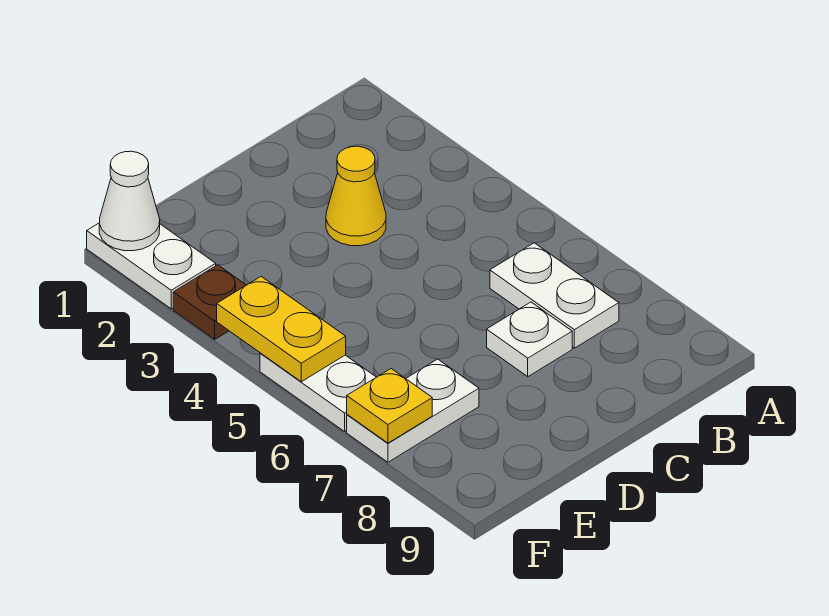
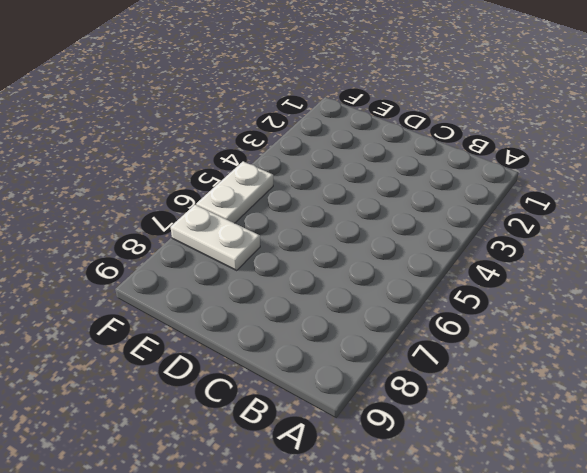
none -> white plate B6:B7 level 1
none -> yellow cone C3 level 1

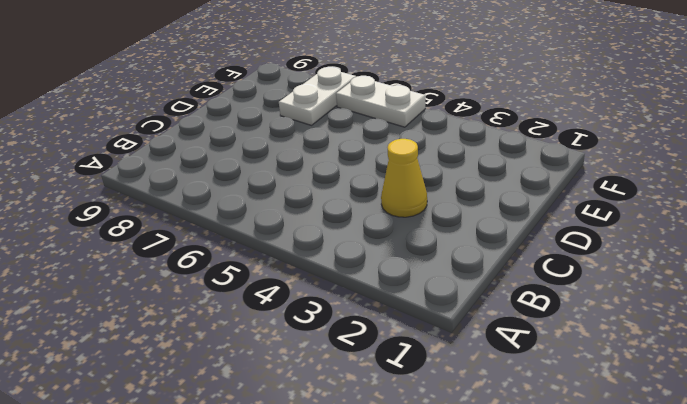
none -> white plate B6:B7 level 1
none -> white plate C7 level 1

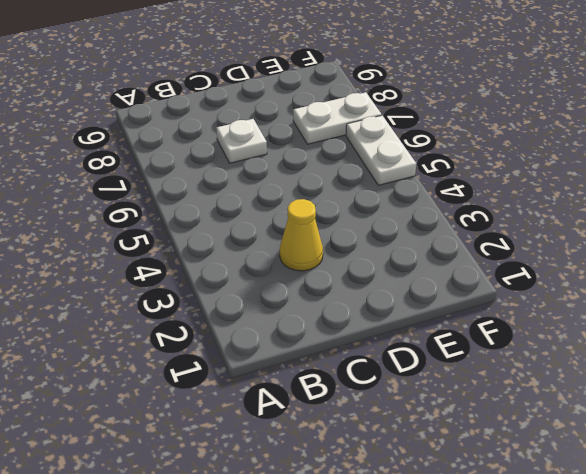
none -> white plate B6:B7 level 1
none -> white plate F1:F2 level 1

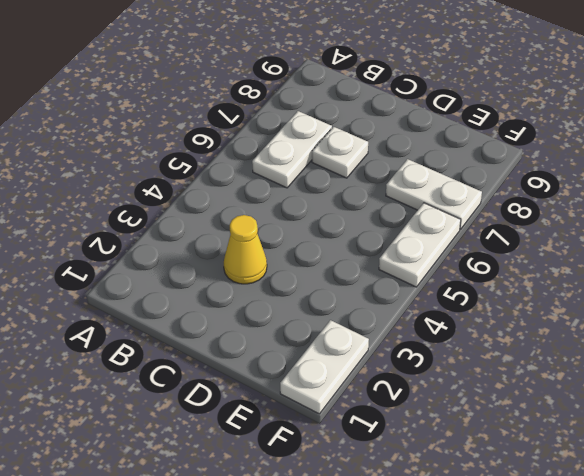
none -> brown plate F3 level 1
none -> white cone F1 level 2

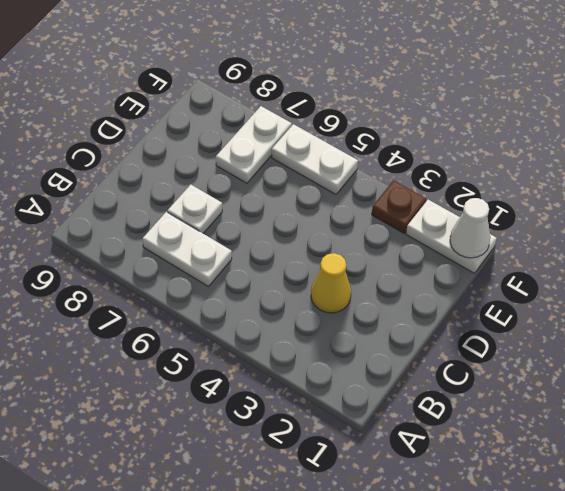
none -> yellow plate F4:F5 level 2
none -> yellow plate F7 level 2

